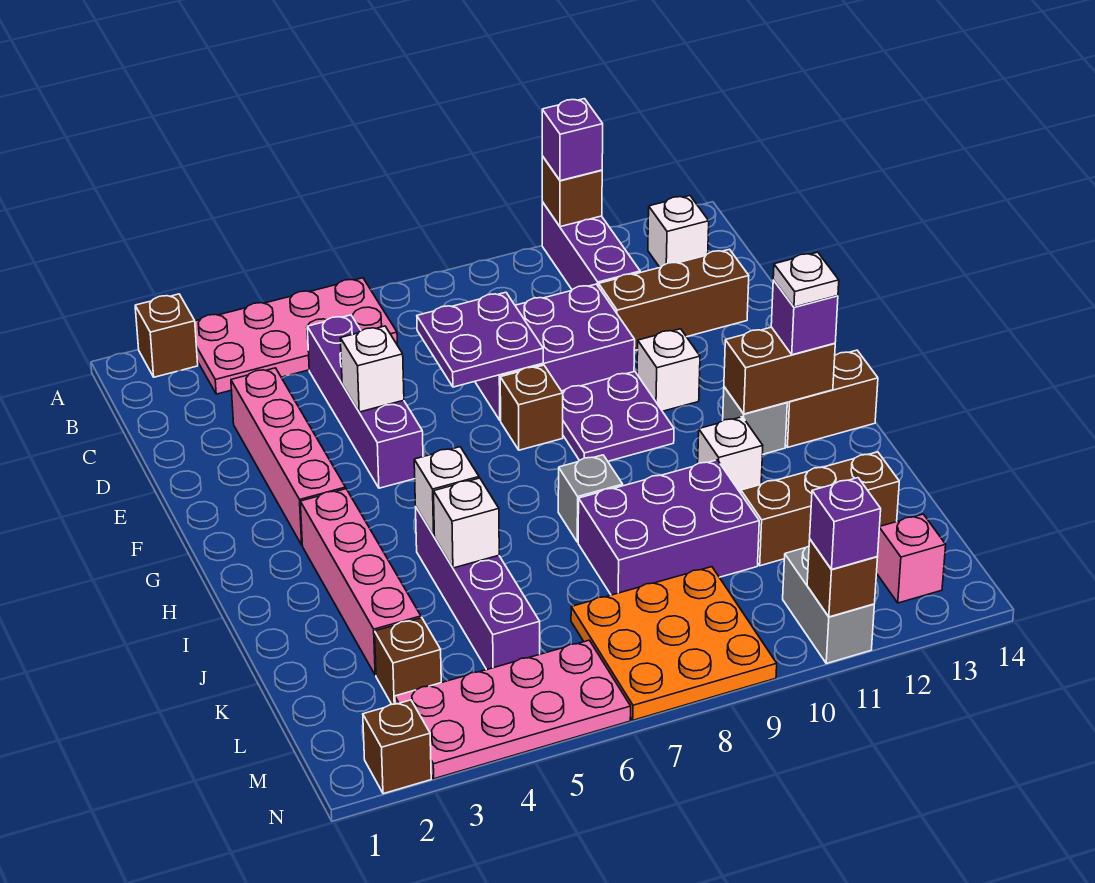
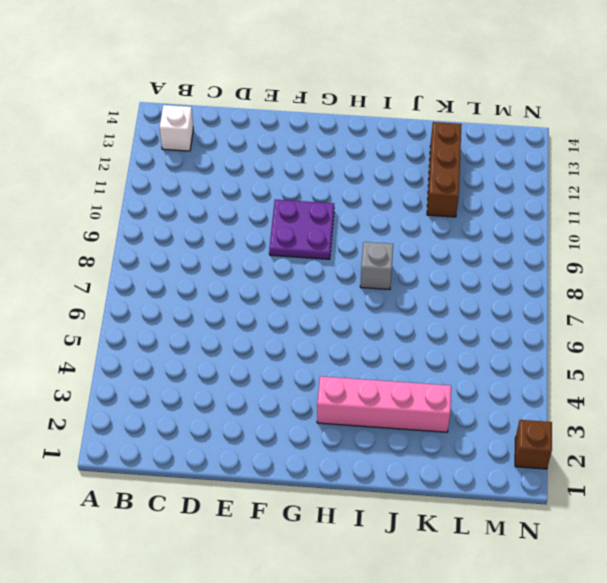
none -> brown brick A2 level 1
none -> pink plate A3:B6 level 1
none -> purple brick A11:C11 level 1
none -> purple brick C5:F5 level 1

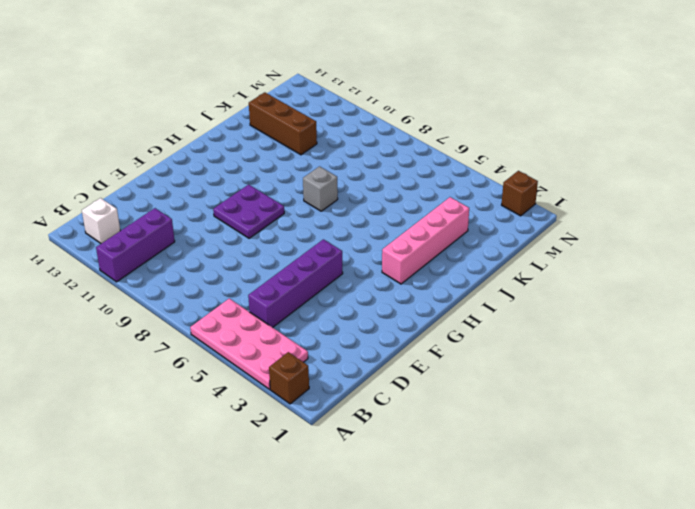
none -> pink brick D3:G3 level 1
none -> purple brick D8:E10 level 1
none -> brown brick D11:D13 level 1
none -> brown brick F8 level 1

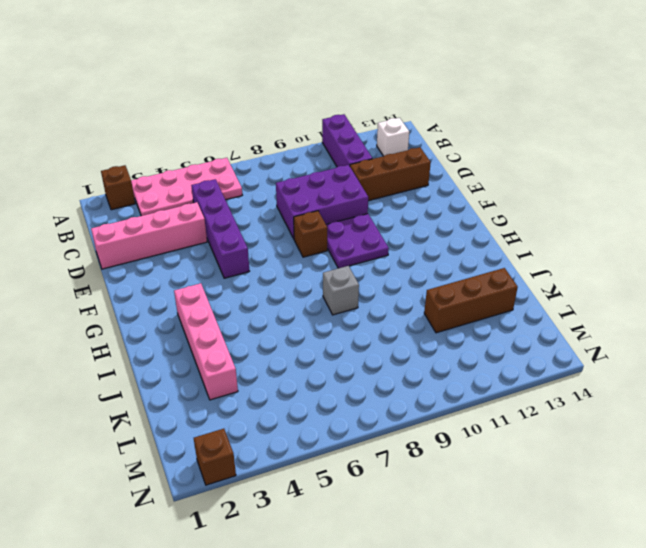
pink brick D1:D4 level 1 -> pink brick D3:G3 level 1
none -> white brick F11 level 1
none -> grey brick H12 level 1
none -> brown brick H13:H14 level 1
none -> purple brick I5:L5 level 1

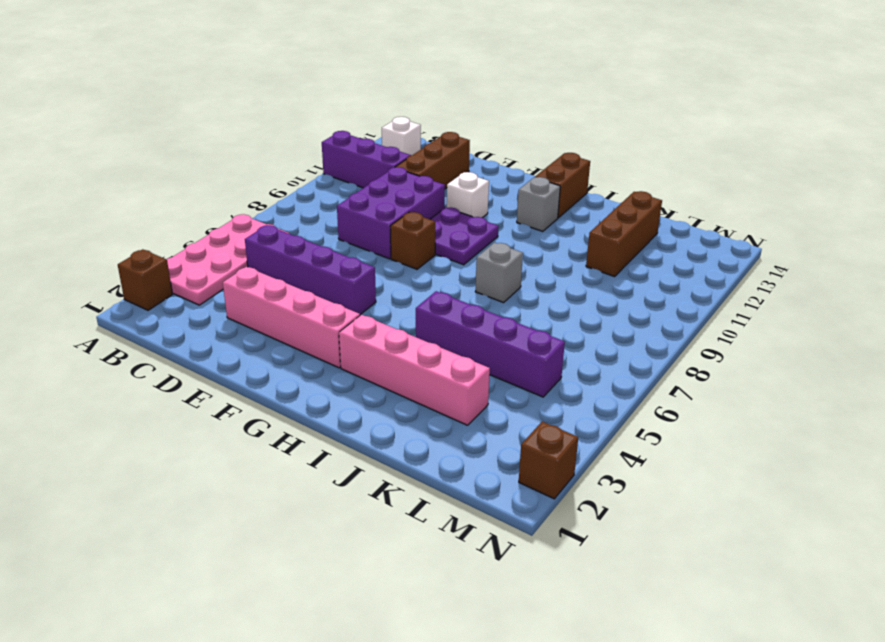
none -> white brick I11 level 1
none -> purple brick J8:K10 level 1
none -> brown brick L3 level 1
none -> orange plate L7:N9 level 1

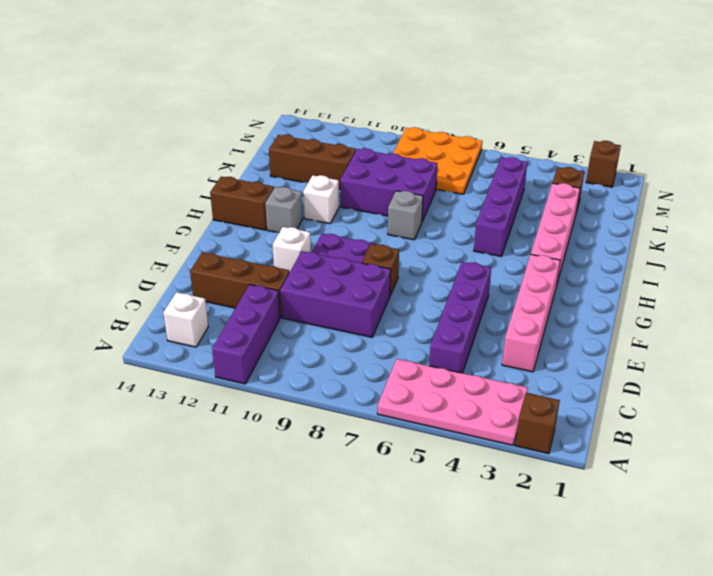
none -> pink plate M3:N6 level 1
none -> grey brick M11:N11 level 1
none -> pink brick M13 level 1
none -> brown brick A11 level 2

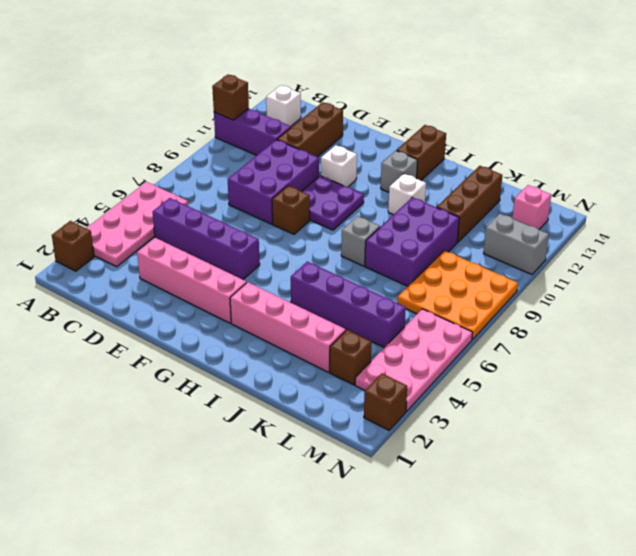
none -> purple plate D7:E8 level 2
none -> white brick E5 level 2
none -> brown brick H12:H13 level 2
none -> white brick I5 level 2

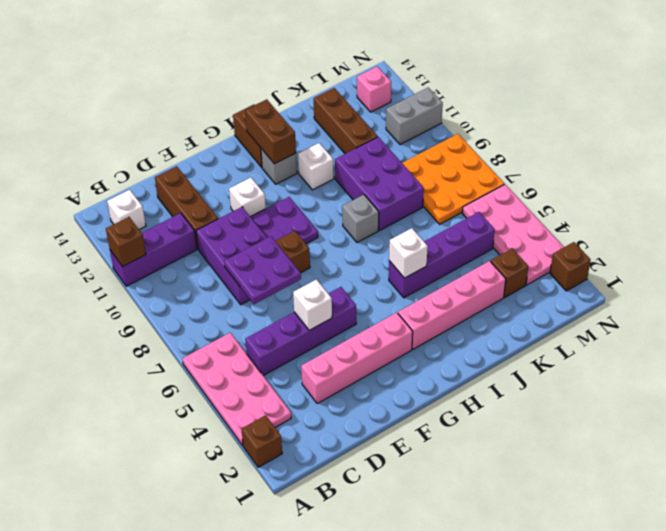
none -> white brick J5 level 2
none -> brown brick N11 level 2
none -> purple brick A11 level 3
none -> purple brick H13 level 3

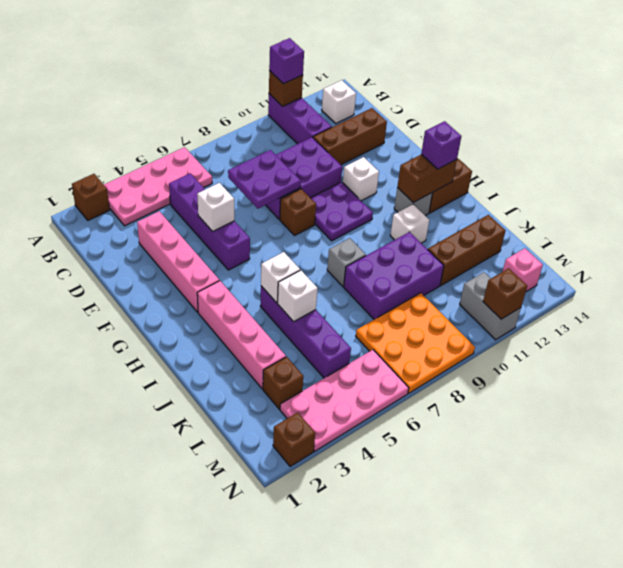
none -> purple brick N11 level 3
none -> white plate H13 level 4

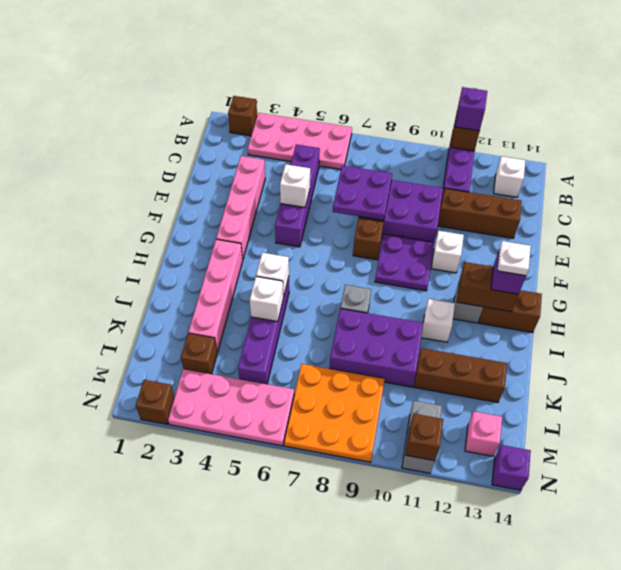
purple brick N14 level 1 -> purple brick N11 level 3

